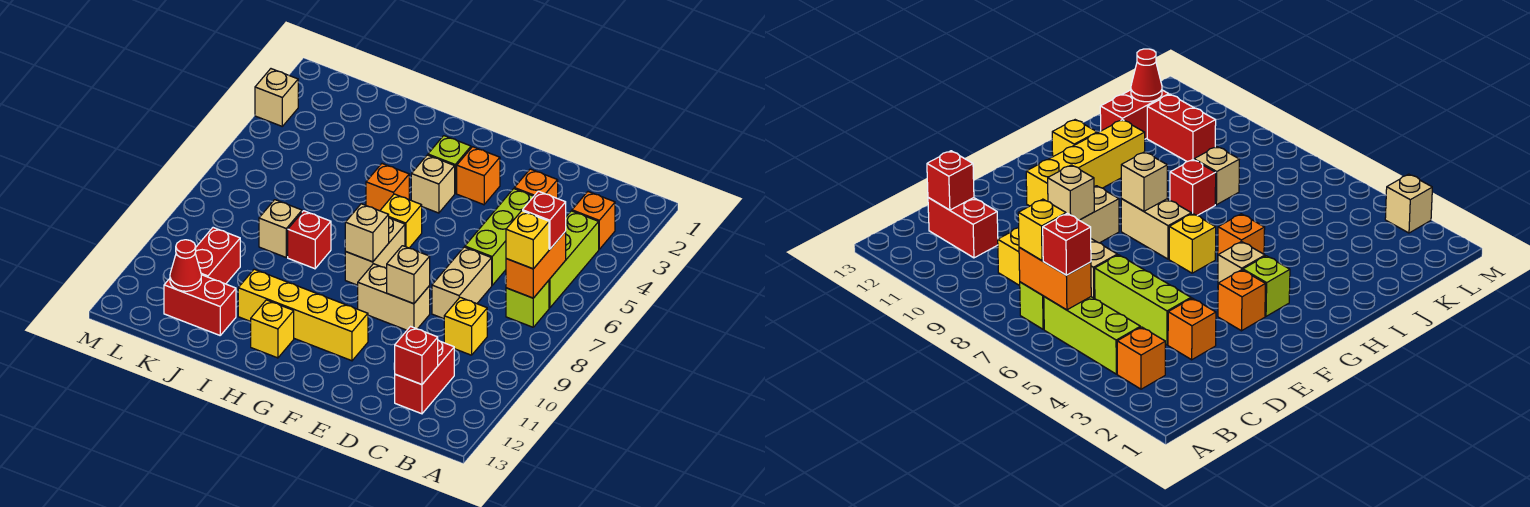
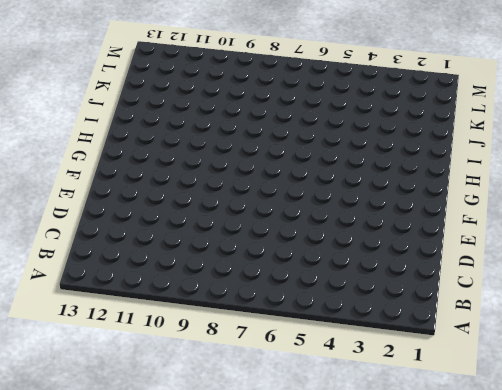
none -> orange brick B3 level 1
none -> lime brick B4:B6 level 1
none -> lime brick B7 level 1

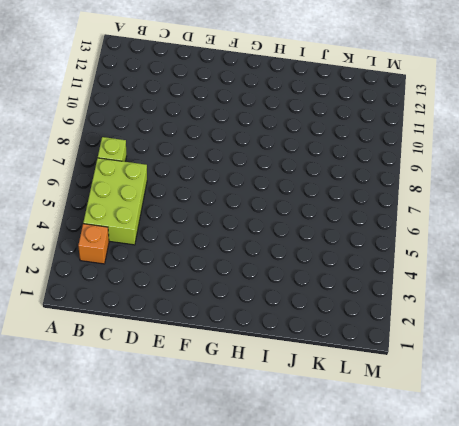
lime brick B4:C6 level 1 -> lime brick B4:B6 level 1
none -> yellow brick C9 level 1
none -> red brick C11:C12 level 1
none -> orange brick D3 level 1

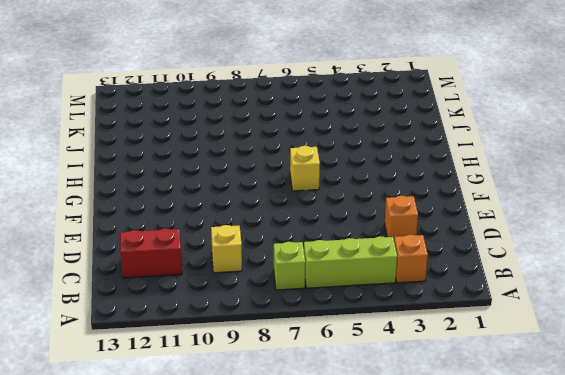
none -> lime brick D4:D6 level 1
none -> tan brick D7:D8 level 1
none -> tan brick E9:F9 level 1

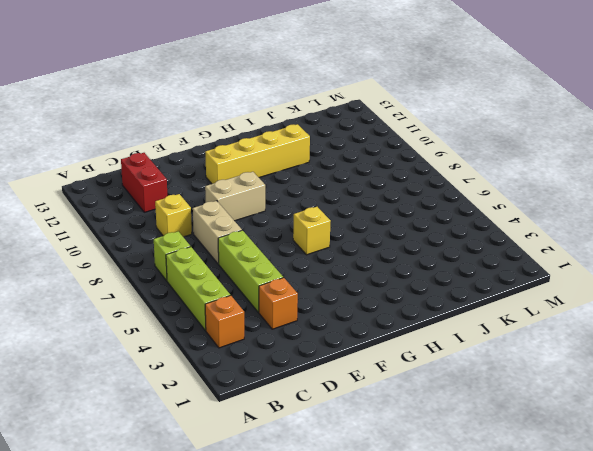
none -> orange brick F3 level 1
none -> lime brick G3 level 1
none -> tan brick G4 level 1

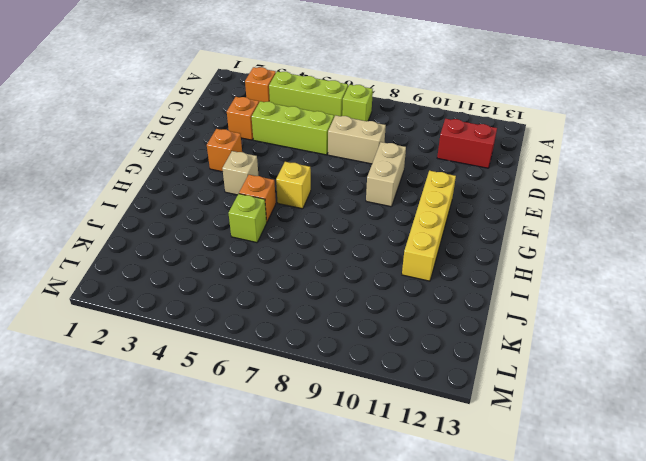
lime brick I5 level 1 -> lime brick G3 level 1
none -> yellow brick C9 level 1
none -> tan brick G7:G8 level 1
none -> yellow brick H12 level 1

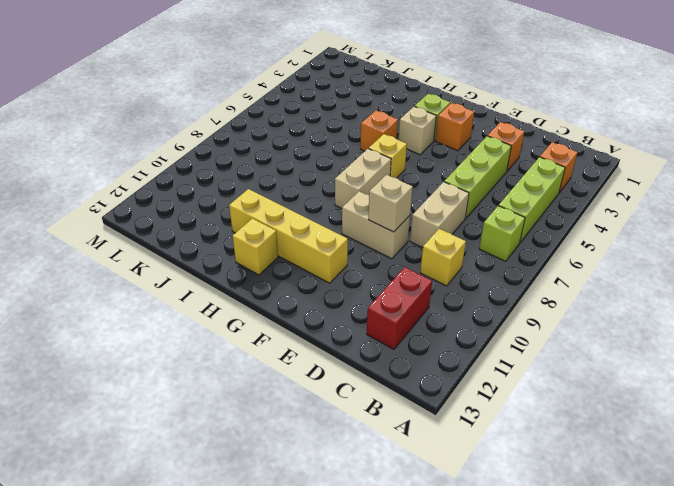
none -> red brick I8 level 1
none -> tan brick J8 level 1
none -> red brick J12:K12 level 1

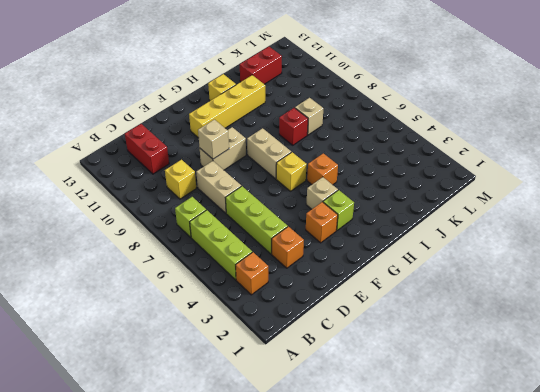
none -> red brick K10:K11 level 1
none -> tan brick M3 level 1
none -> orange brick B6:B7 level 2

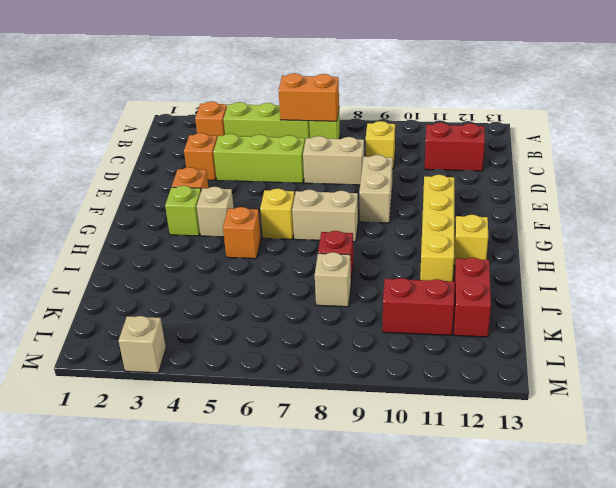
none -> red brick C12 level 2
none -> tan brick E9 level 2
none -> tan brick G8 level 2

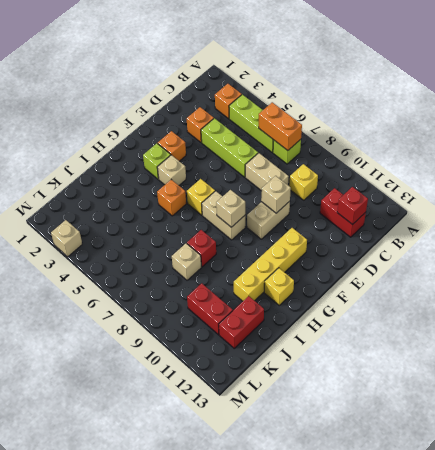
none -> red cone K12 level 2
none -> red brick B6 level 3
none -> yellow brick B7 level 3

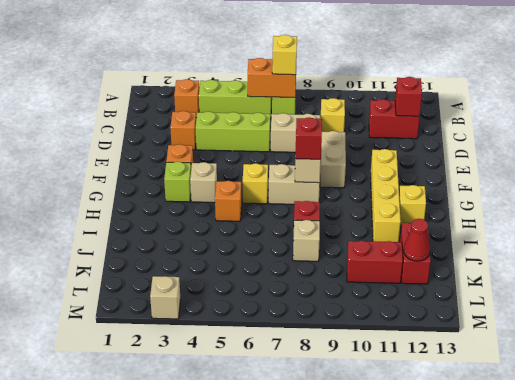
red brick G8 level 3 -> red brick B6 level 3
none -> tan brick E9 level 2

